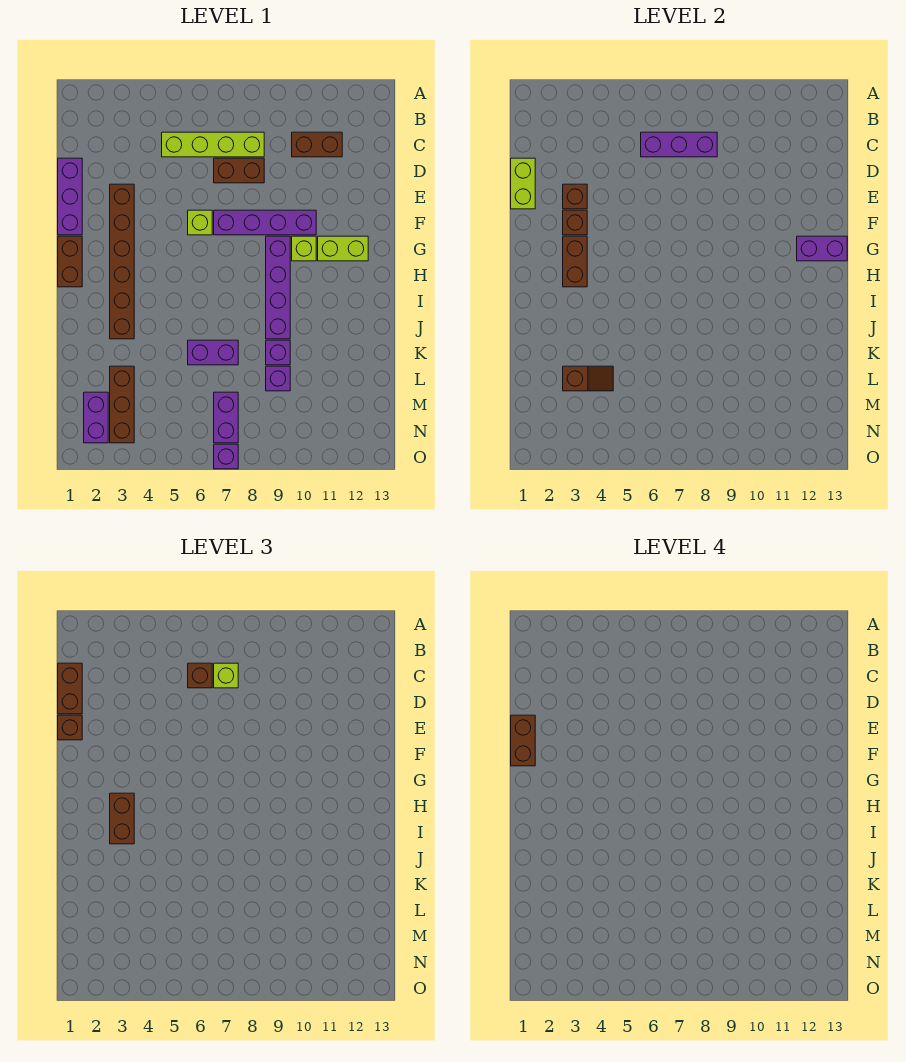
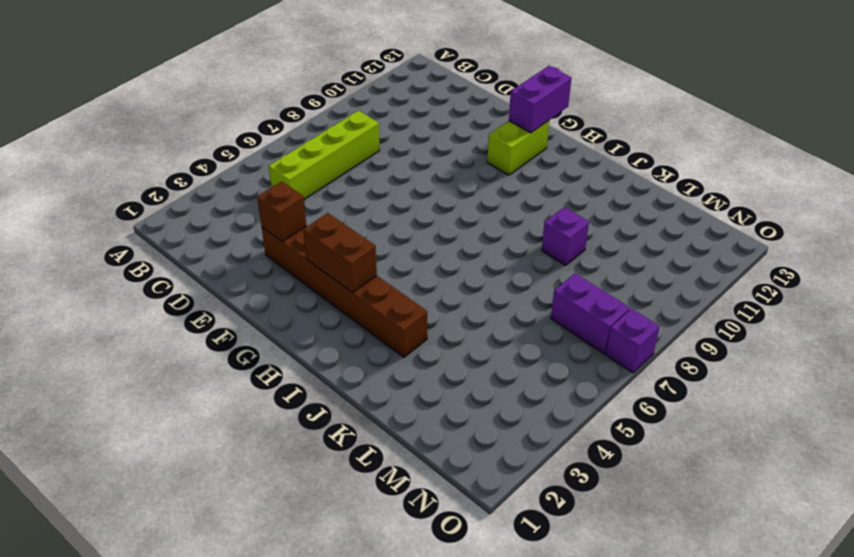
none -> brown brick C10:C11 level 1
none -> purple brick D1:F1 level 1
none -> brown brick D7:D8 level 1
none -> lime brick F6 level 1

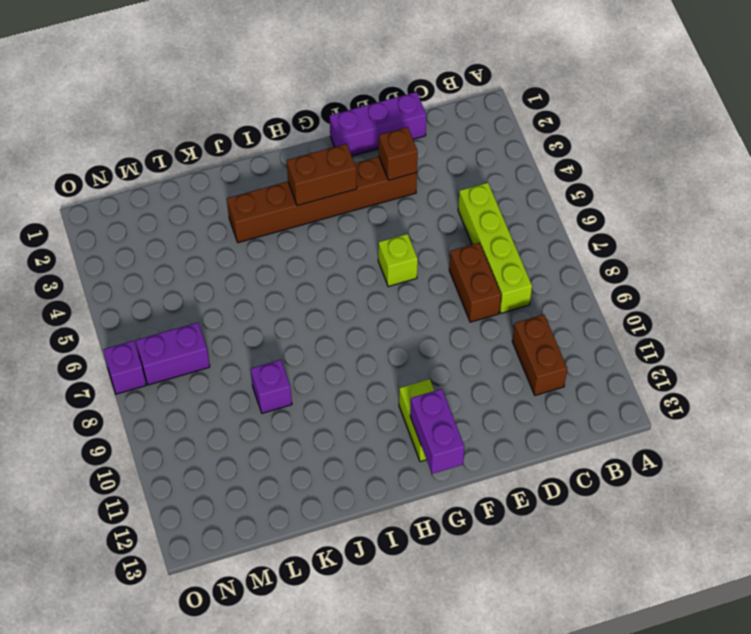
none -> purple brick F7:F10 level 1
none -> brown brick G1:H1 level 1
none -> purple brick G9:J9 level 1
none -> lime brick G10 level 1

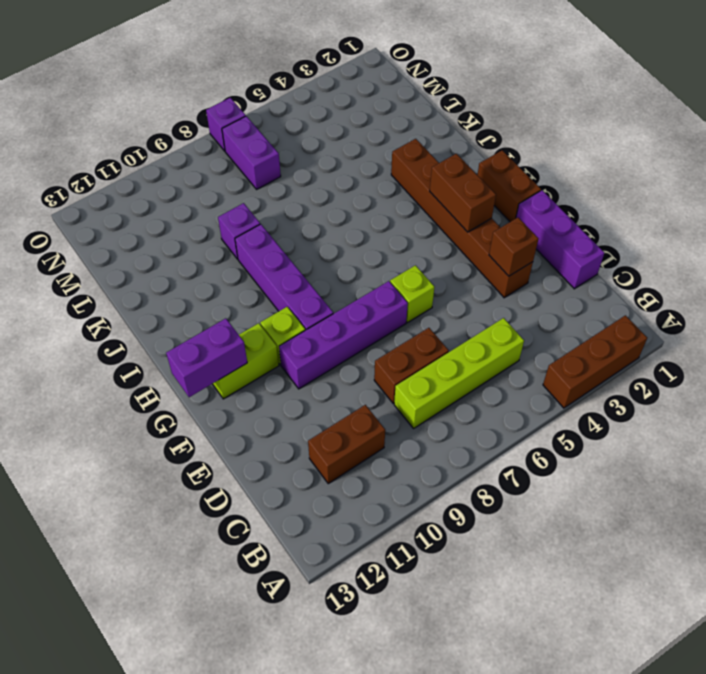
brown brick A2:A4 level 1 -> brown brick L3:N3 level 1
none -> purple brick K6:K7 level 1
none -> purple brick L9 level 1
none -> purple brick M2:N2 level 1
none -> purple brick C6:C8 level 2

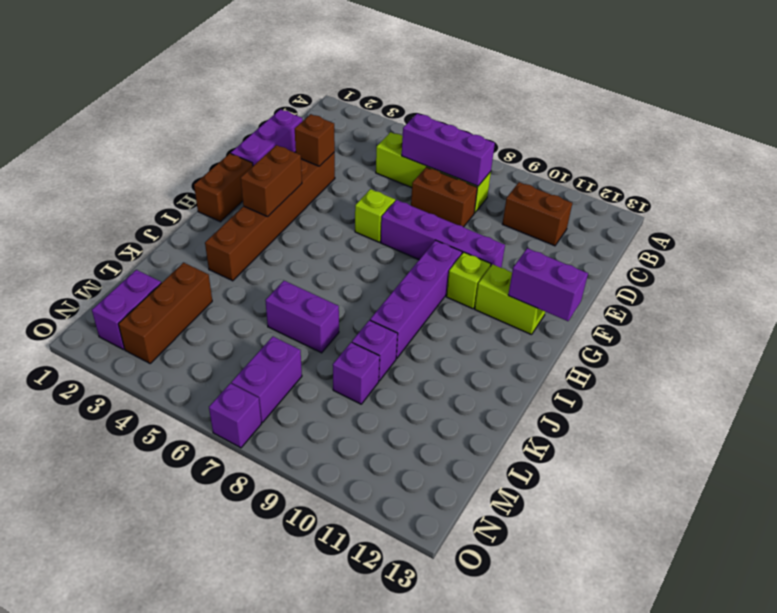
none -> lime brick D1:E1 level 2
none -> brown brick F3 level 2
none -> brown slope L3:L4 level 2 top 3
none -> brown brick C1:D1 level 3

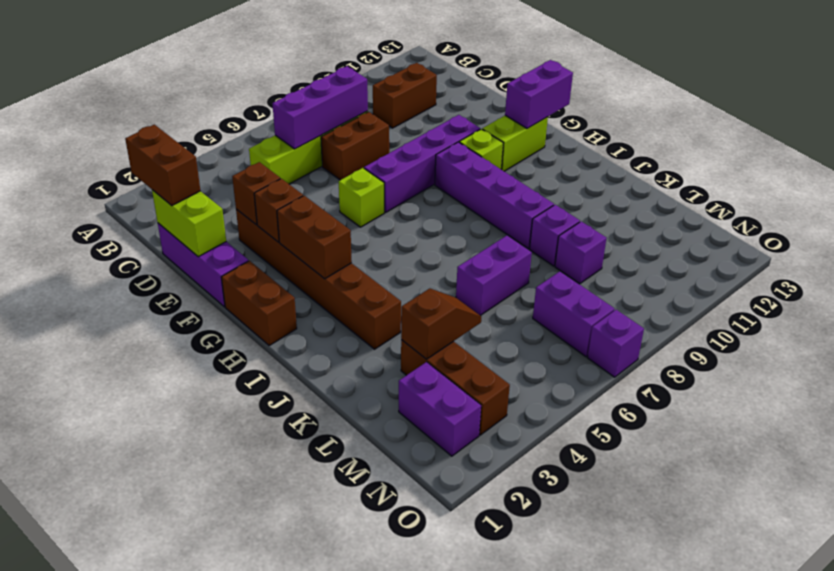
none -> brown brick C6 level 3
none -> lime brick C7 level 3
none -> brown brick E1 level 3
none -> brown brick H3:I3 level 3

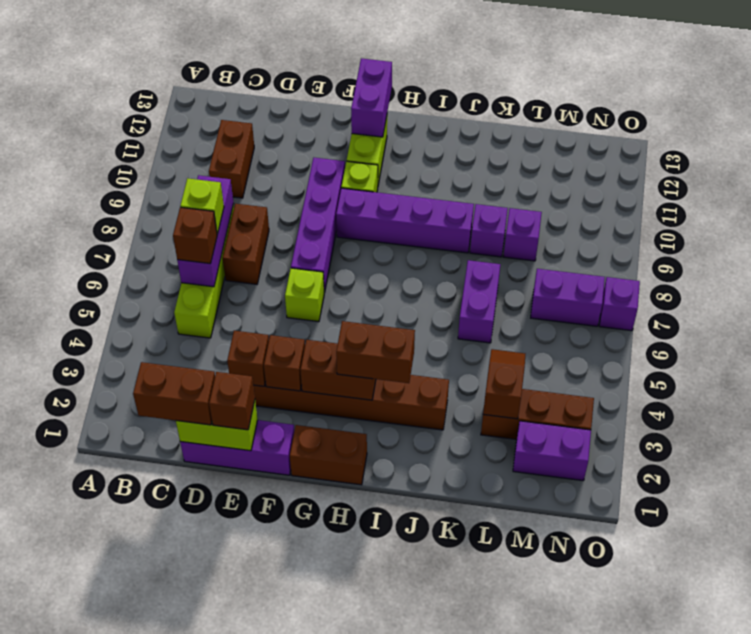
none -> brown brick E1:F1 level 4

